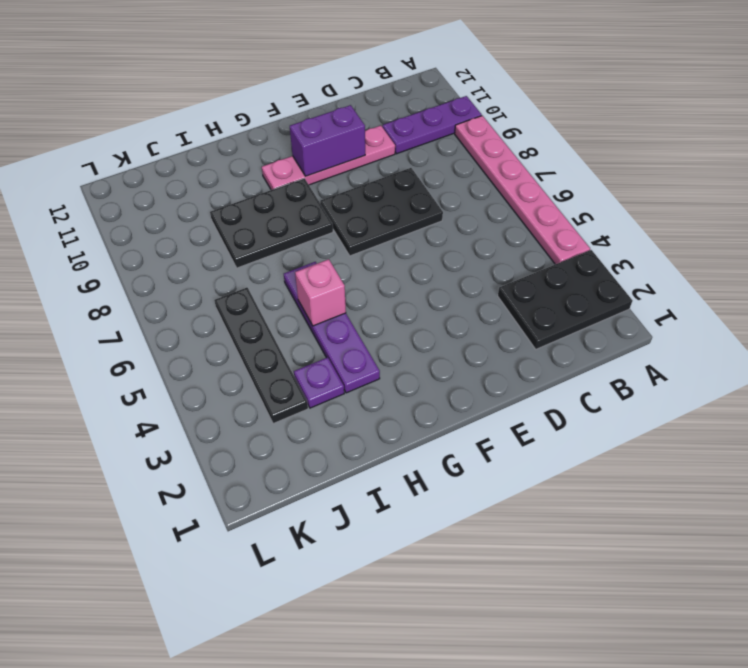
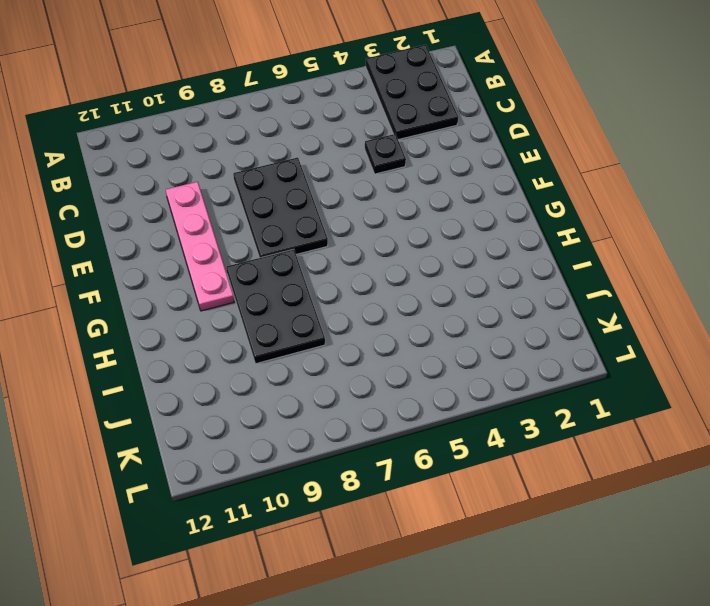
black plate D4 level 1 -> none
none -> pink plate A4:A9 level 1
none -> purple plate A10:C10 level 1

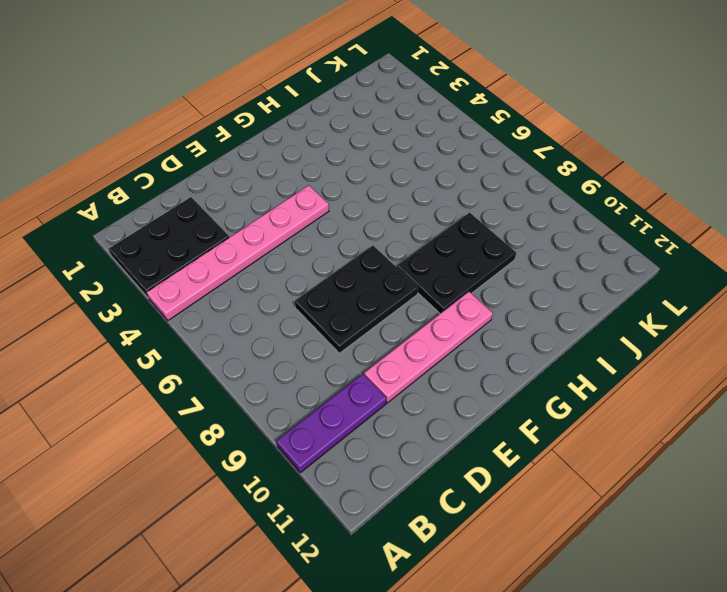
pink plate A4:F4 level 1 -> pink plate A4:A9 level 1
none -> purple plate H3:H6 level 1
none -> purple plate I3 level 1

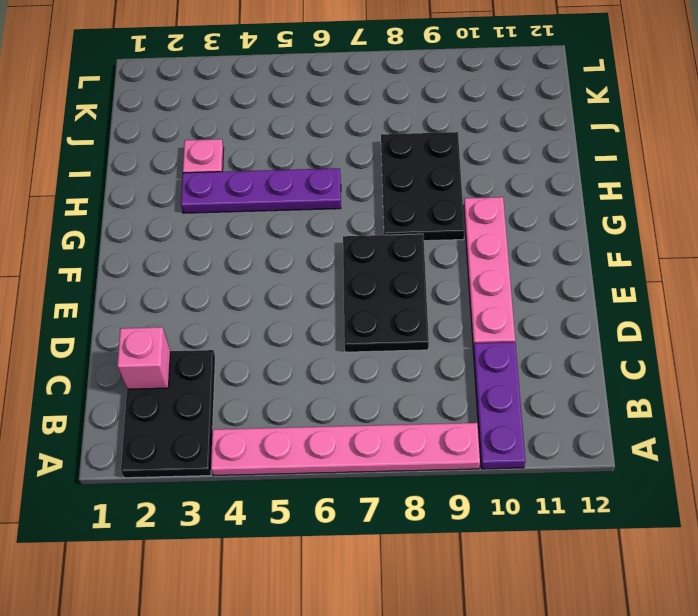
pink brick C2 level 2 -> pink brick H5 level 2
pink plate I3 level 1 -> purple plate I3 level 1
none -> black plate J3:J6 level 1
none -> purple brick E10:F10 level 2

